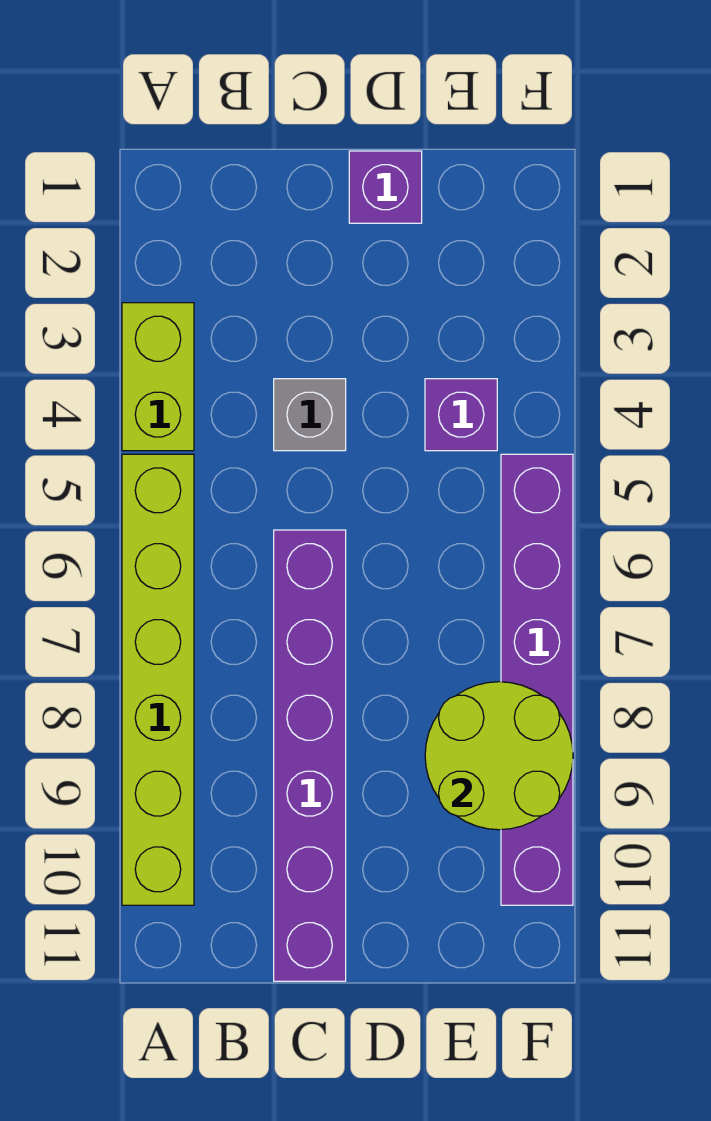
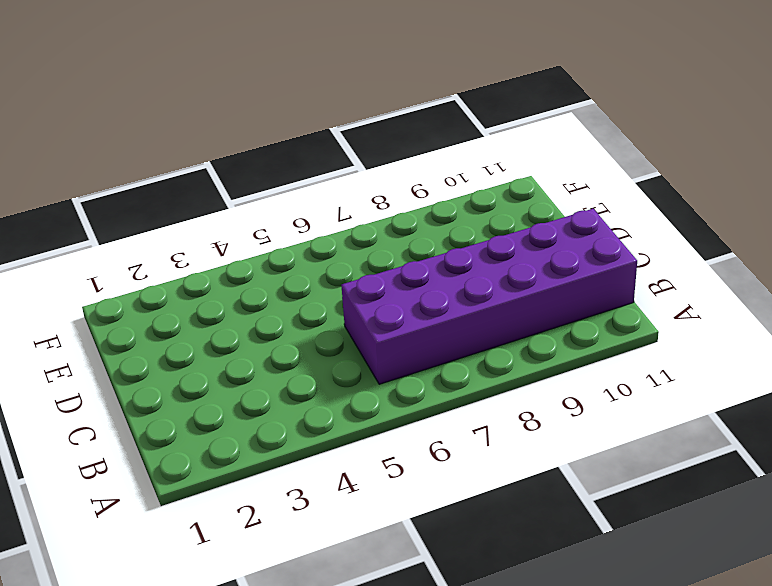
purple brick B6:C11 level 1 -> purple brick C6:C11 level 1
none -> lime brick A3:A4 level 1
none -> lime brick A5:A10 level 1

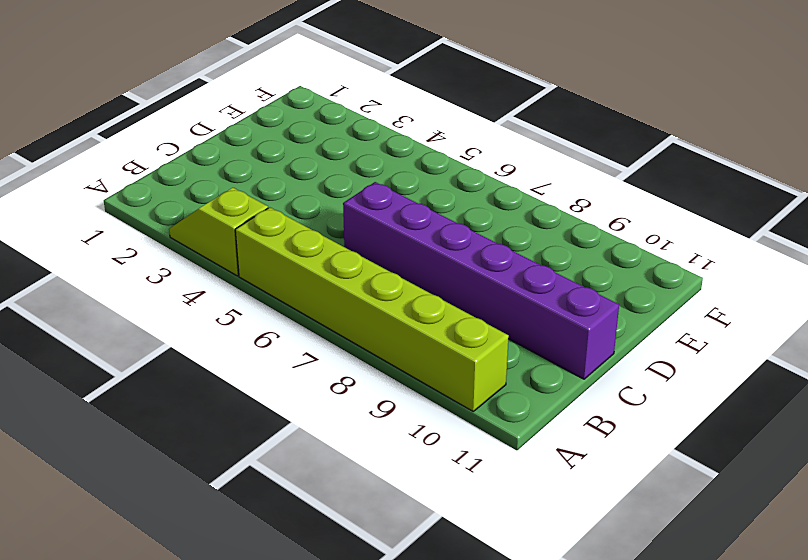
lime slope A3:A4 level 1 top 4 -> lime brick A3:A4 level 1
none -> grey brick C4 level 1
none -> purple brick D1 level 1

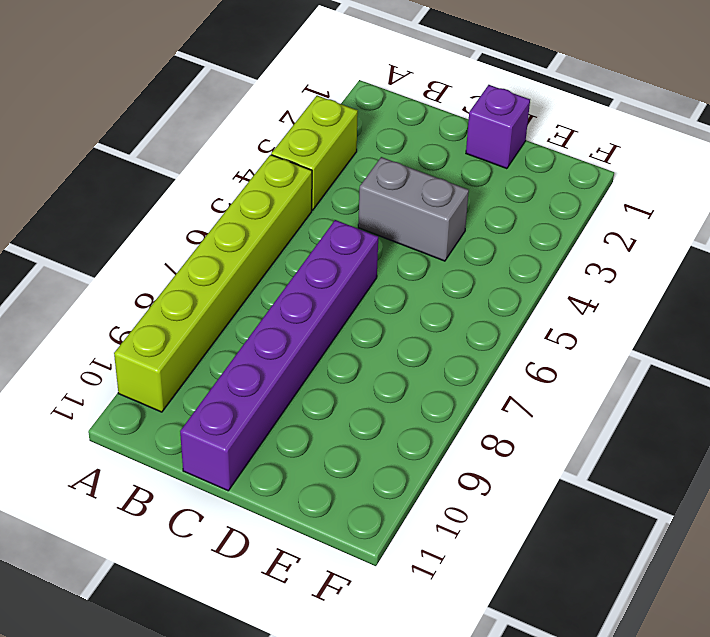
grey brick C4:D4 level 1 -> grey brick C4 level 1
none -> purple brick E4 level 1
none -> purple brick F5:F10 level 1

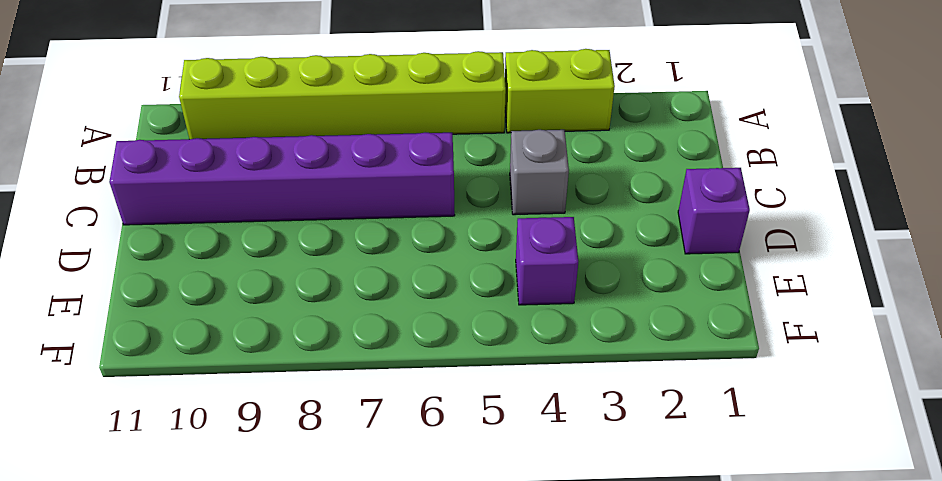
none -> purple brick F5:F10 level 1
none -> lime round brick E8:F9 level 2

